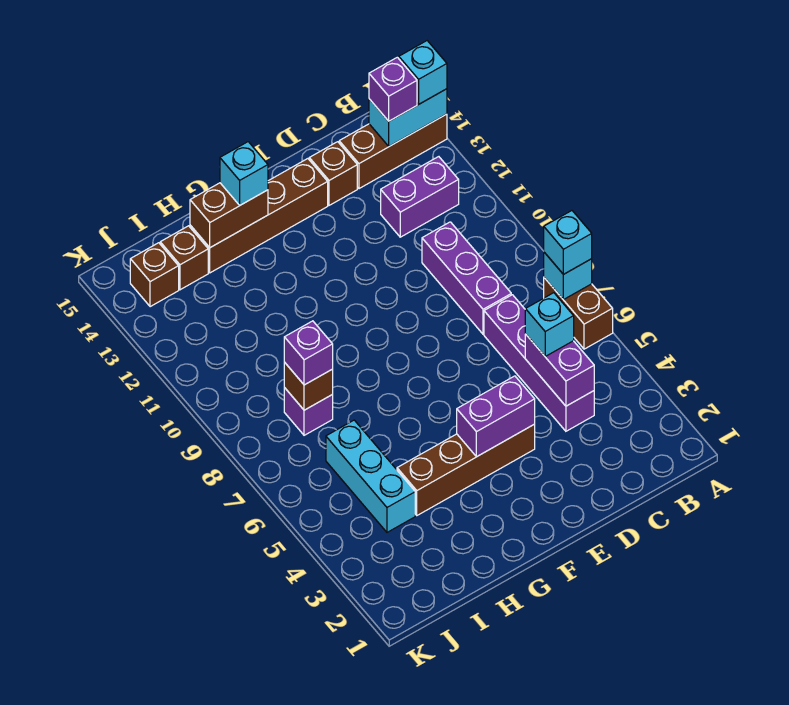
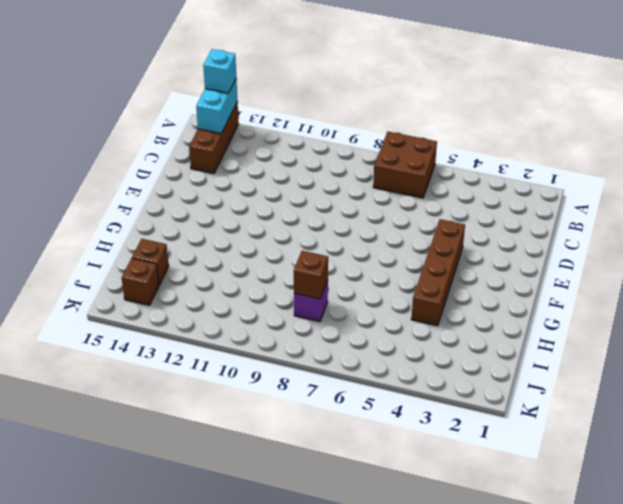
brown brick A6:B7 level 1 -> brown brick A6:A7 level 1
none -> purple brick B12:C12 level 1
none -> purple brick C4:C7 level 1
none -> purple brick C8:C10 level 1

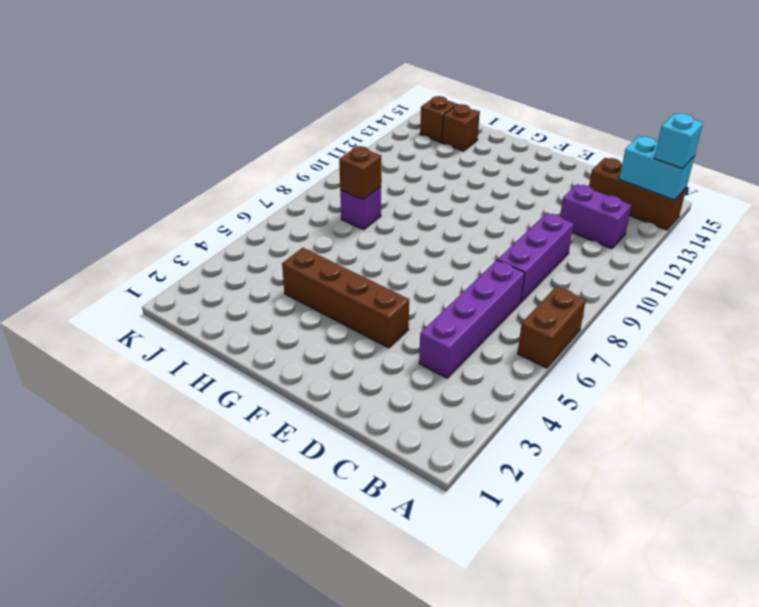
none -> brown brick D14 level 1
none -> brown brick E14:H14 level 1
none -> cyan brick I4:I6 level 1

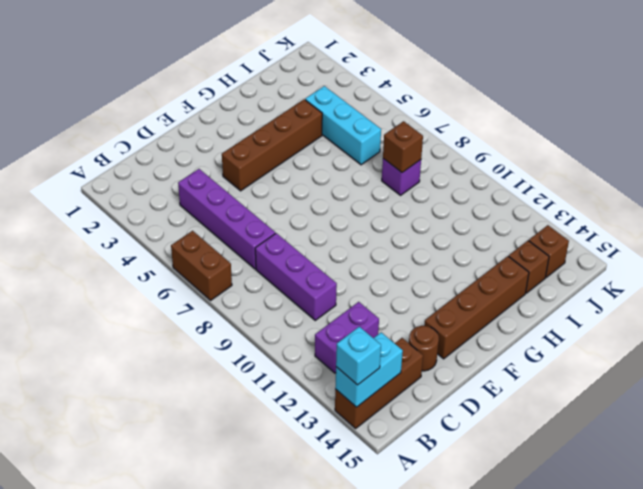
brown round brick D14 level 1 -> brown brick D14 level 1
none -> cyan brick A7 level 2
none -> purple brick C4:C5 level 2
none -> purple brick E4:F4 level 2

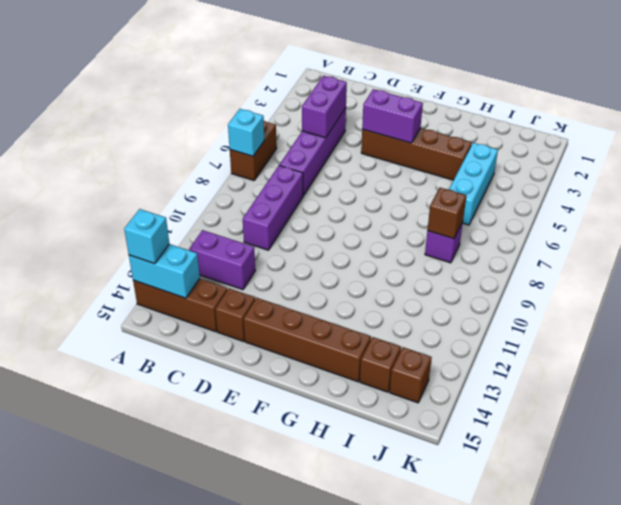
none -> brown brick G14:H14 level 2
none -> cyan brick A7 level 3
none -> purple brick B14 level 3

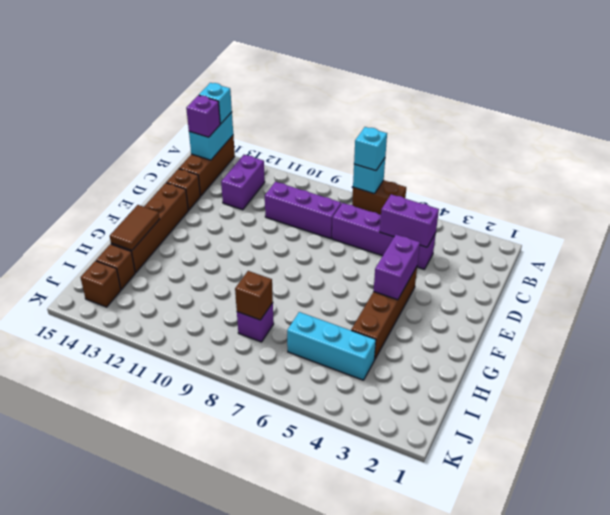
brown tile G14:H14 level 2 -> brown brick G14:H14 level 2
none -> cyan brick C5 level 3
none -> cyan brick G14 level 3
none -> purple brick I8 level 3

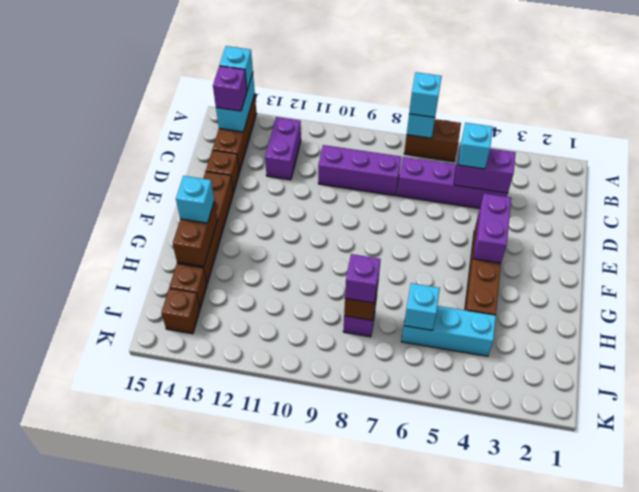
cyan brick I6 level 2 -> none

